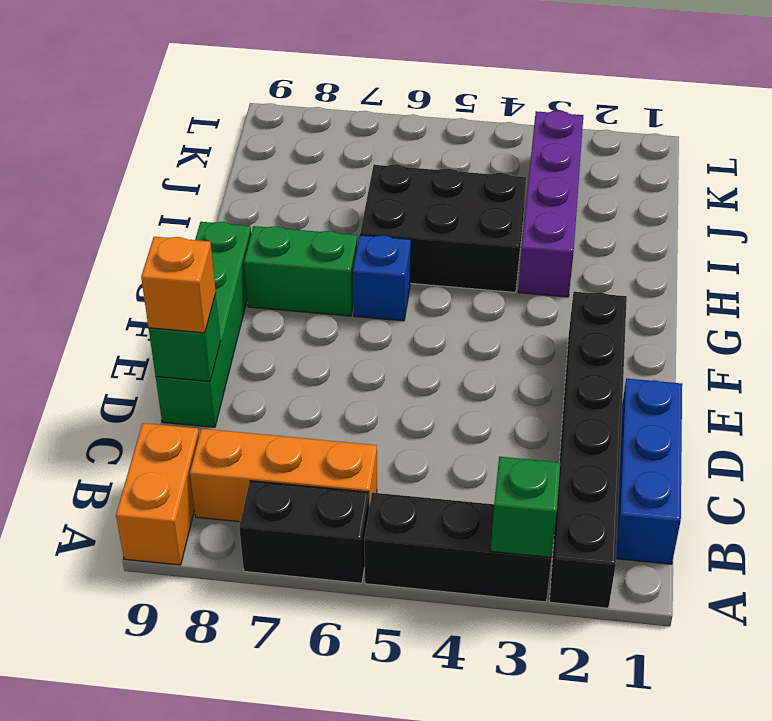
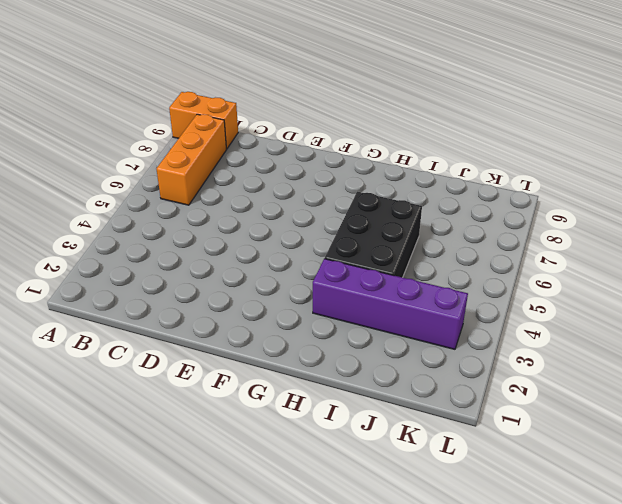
none -> black brick A2:F2 level 1
none -> black brick A3:A5 level 1
none -> black brick A6:A7 level 1

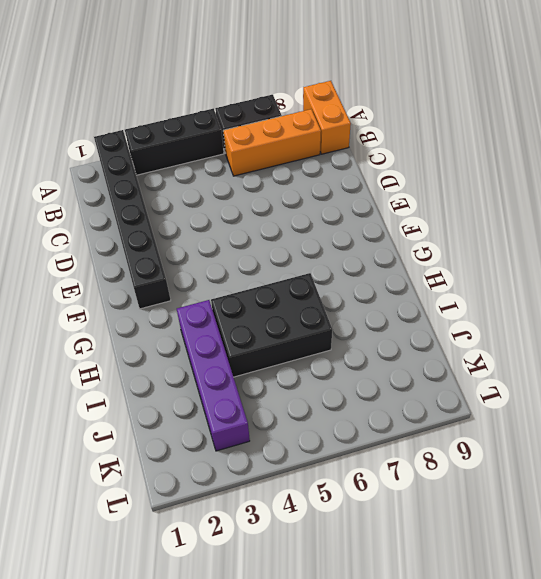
none -> blue brick B1:D1 level 1
none -> green brick D9:G9 level 1
none -> blue brick G6 level 1

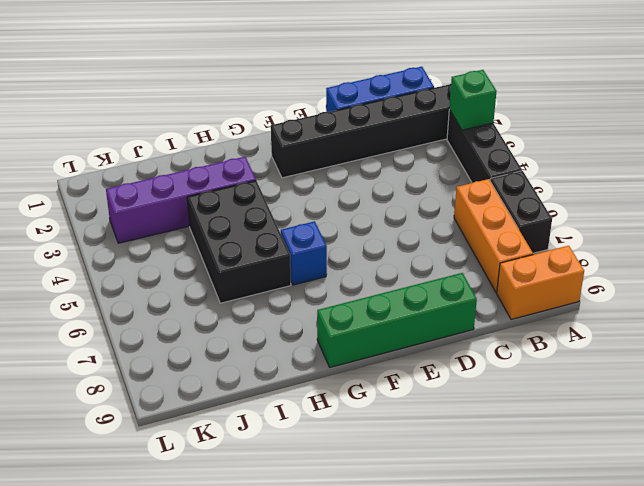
none -> green brick G7:G8 level 1
none -> green brick D9 level 2
none -> orange brick D9 level 3

